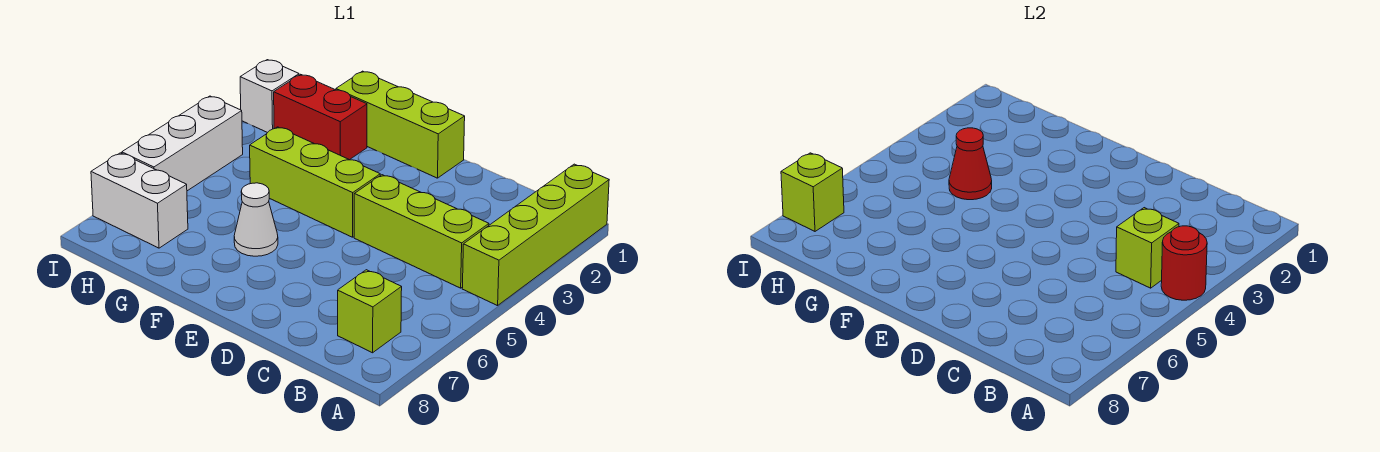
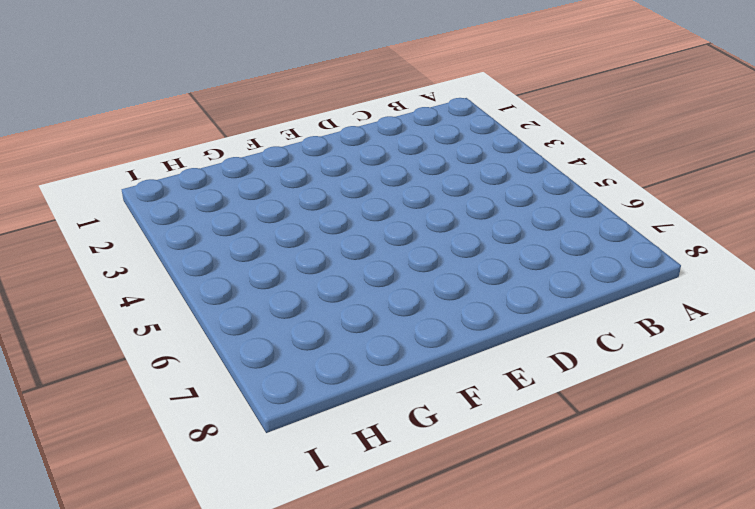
none -> lime brick A1:A4 level 1
none -> lime brick B4:D4 level 1
none -> lime brick B7 level 1

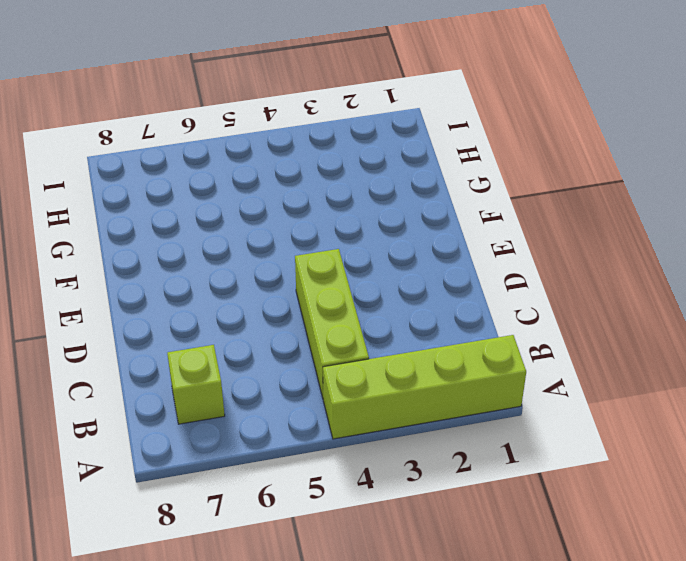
none -> lime brick E1:G1 level 1
none -> lime brick E4:G4 level 1
none -> white cone F6 level 1

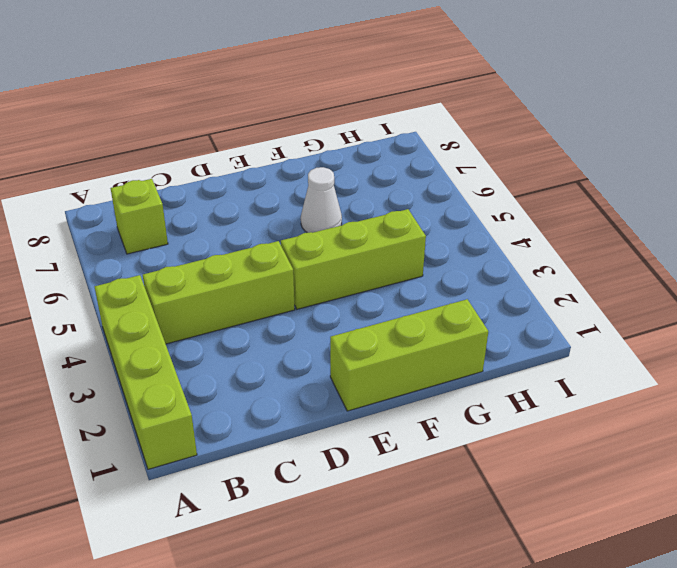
none -> red brick G2:H2 level 1
none -> white brick H7:I7 level 1
none -> white brick I2 level 1

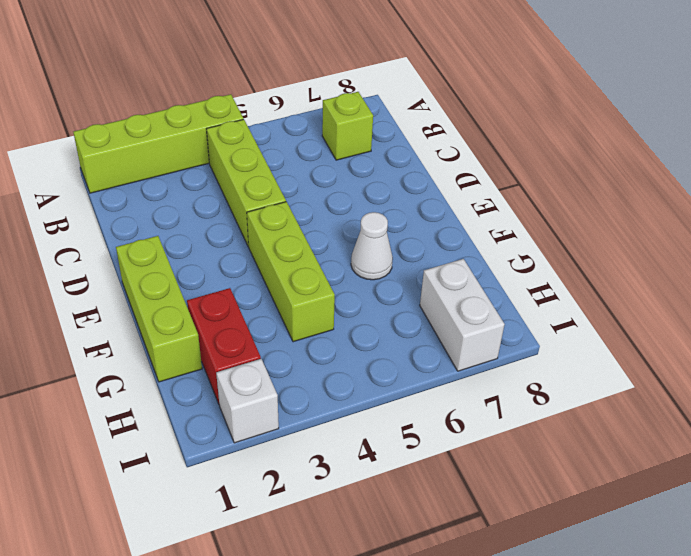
none -> white brick I4:I6 level 1
none -> red round brick A4 level 2
none -> lime brick B4 level 2

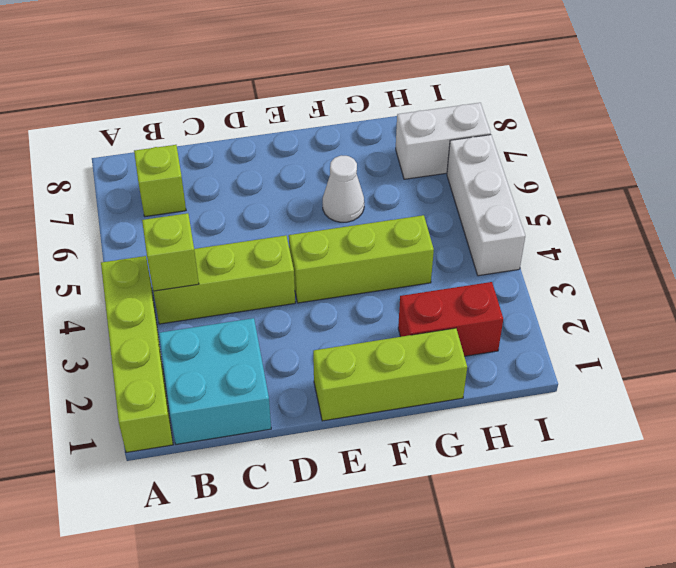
cyan brick B1:C2 level 1 -> none
none -> white brick I2 level 1
none -> red round brick A4 level 2
none -> red cone G4 level 2

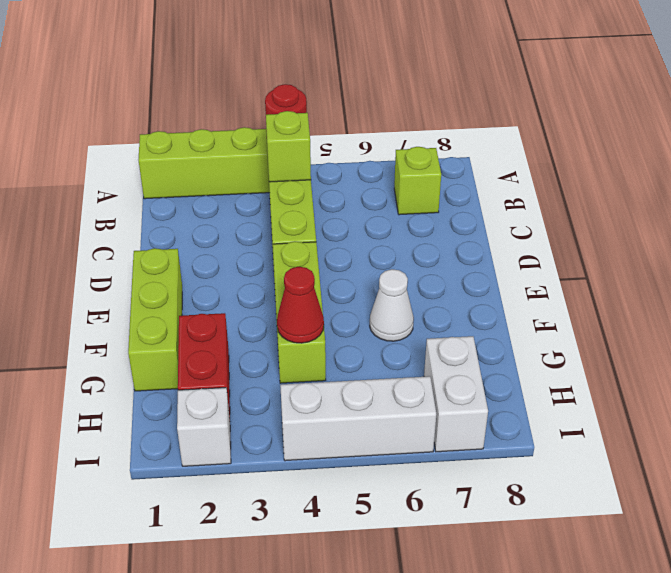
none -> lime brick I7 level 2

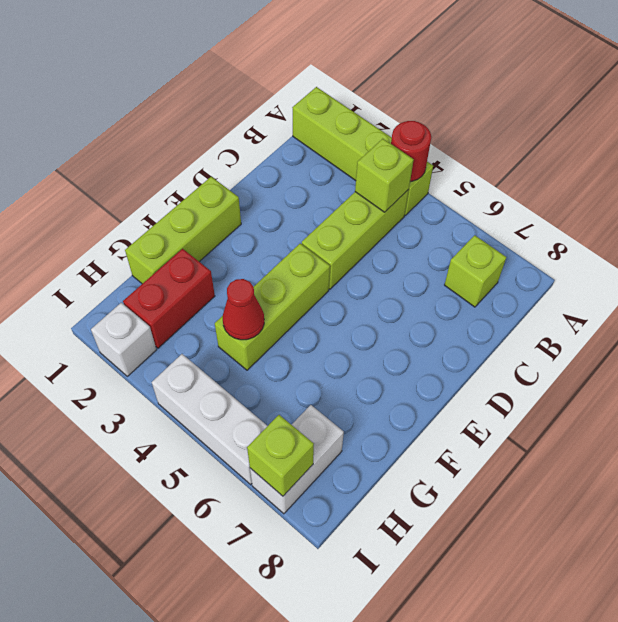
none -> white cone F6 level 1

